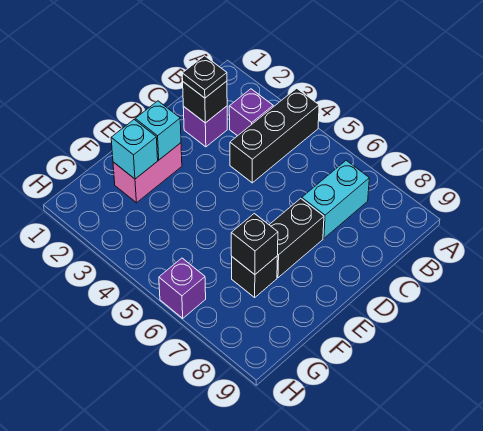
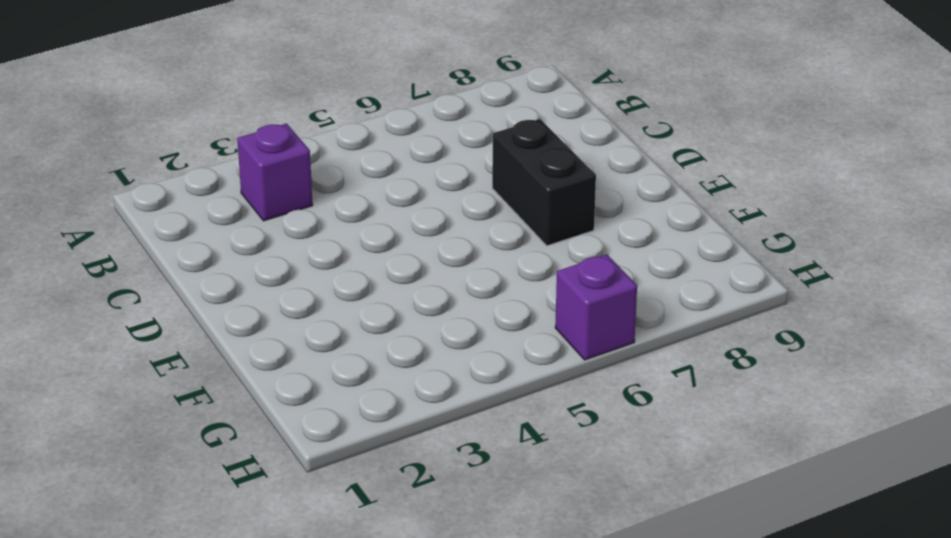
none -> black brick A4:C4 level 1
none -> cyan brick B7:C7 level 1
none -> purple brick C2 level 1

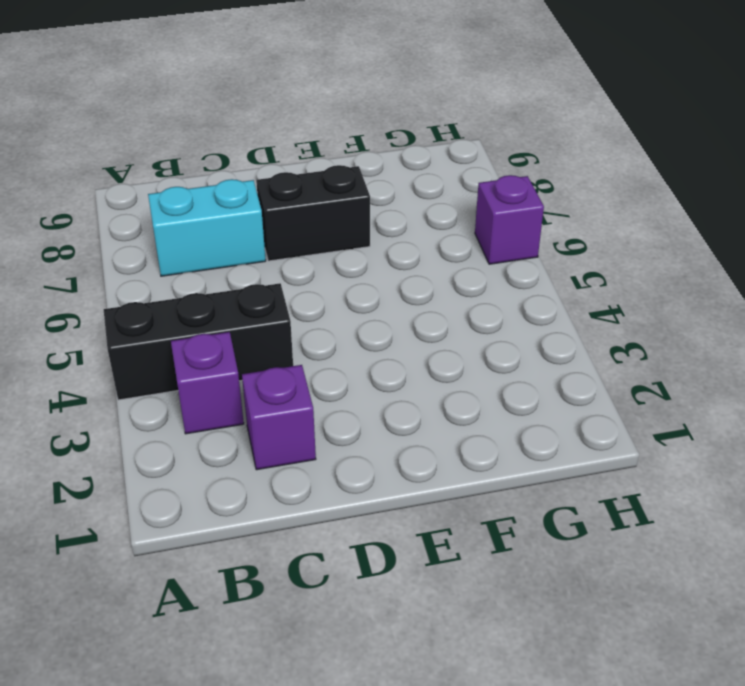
none -> pink brick E2:F2 level 1
none -> black brick F7 level 1
none -> black brick C2 level 2

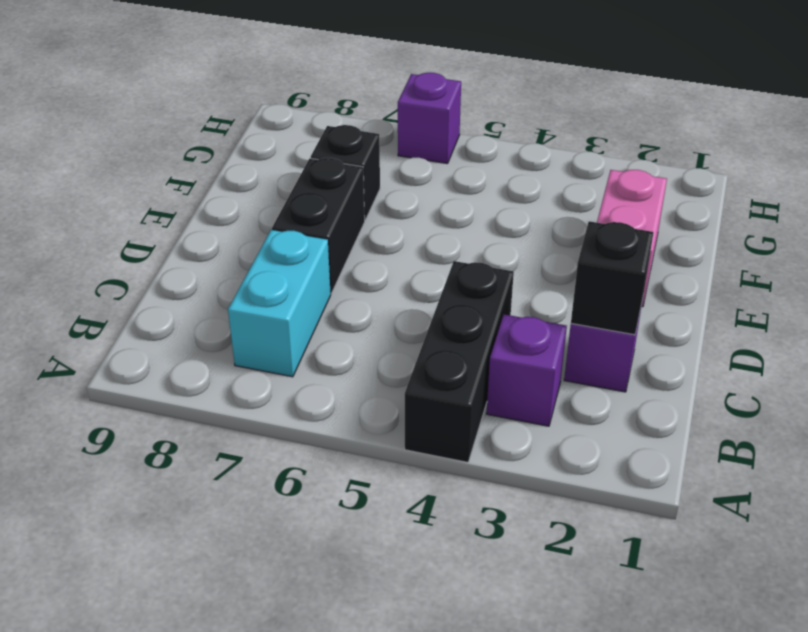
none -> cyan brick E2 level 2
none -> cyan brick F2 level 2
none -> black brick F7 level 2

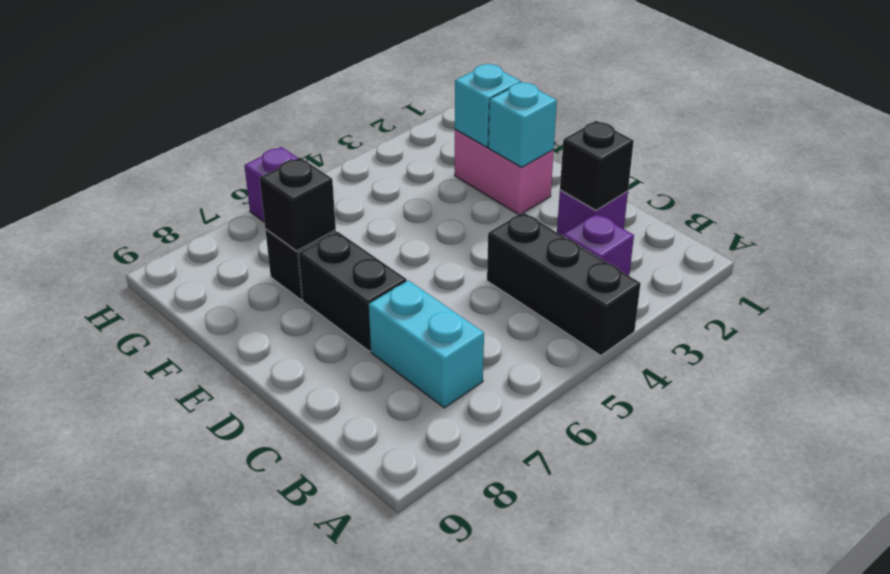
none -> black plate C2 level 3

